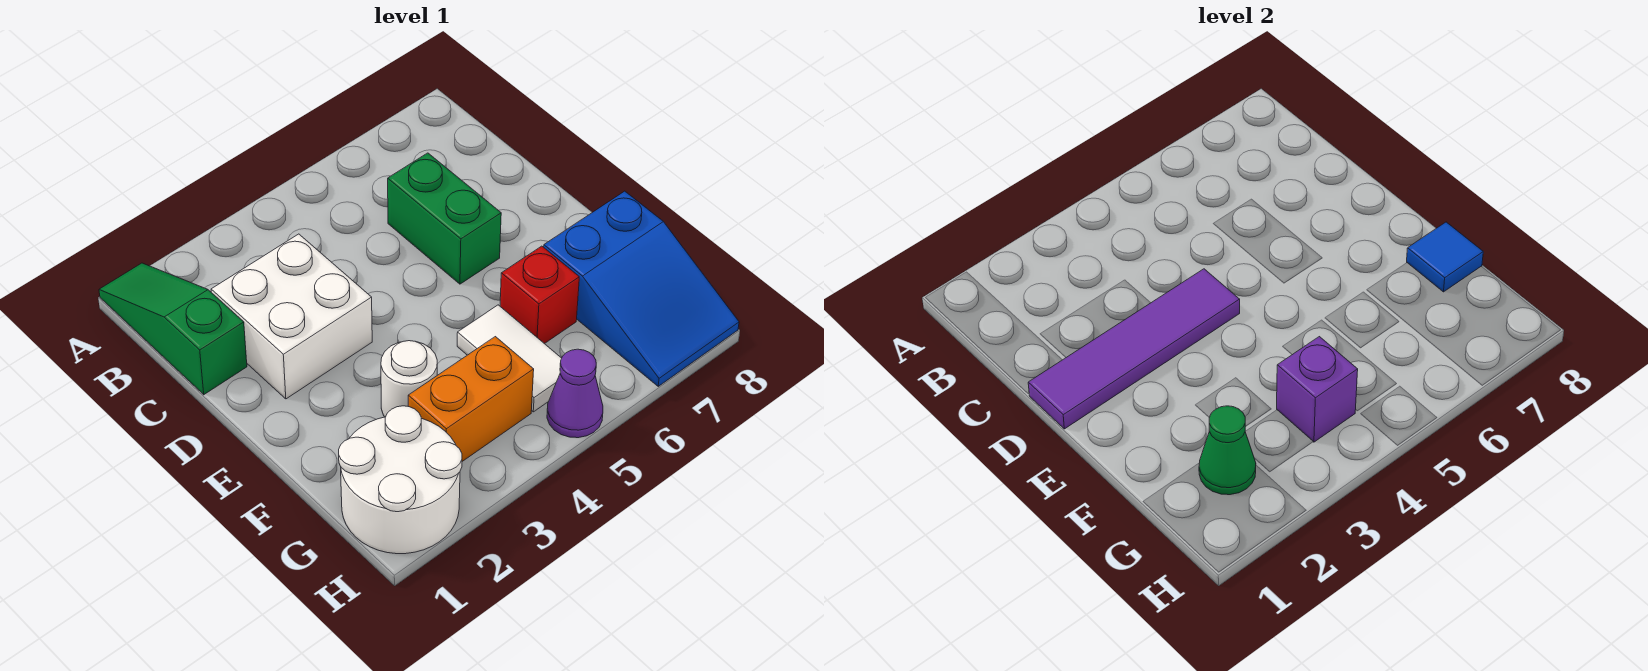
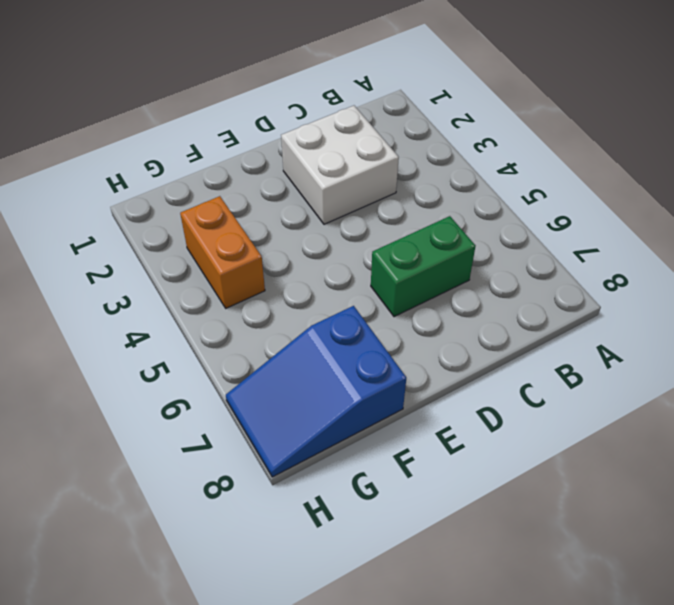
none -> green slope A1:C1 level 1 top C
none -> white round brick F3 level 1
none -> white tile F5:G5 level 1

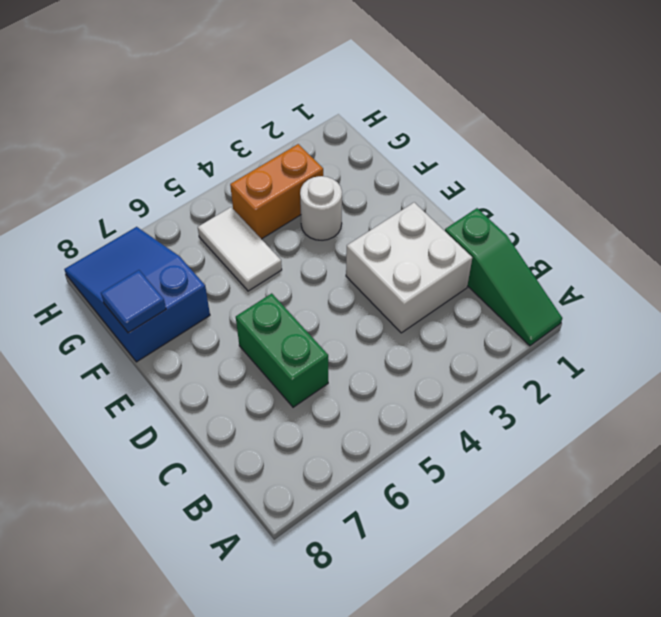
none -> red brick F6 level 1
none -> white round brick G1:H2 level 1
none -> purple cone H5 level 1

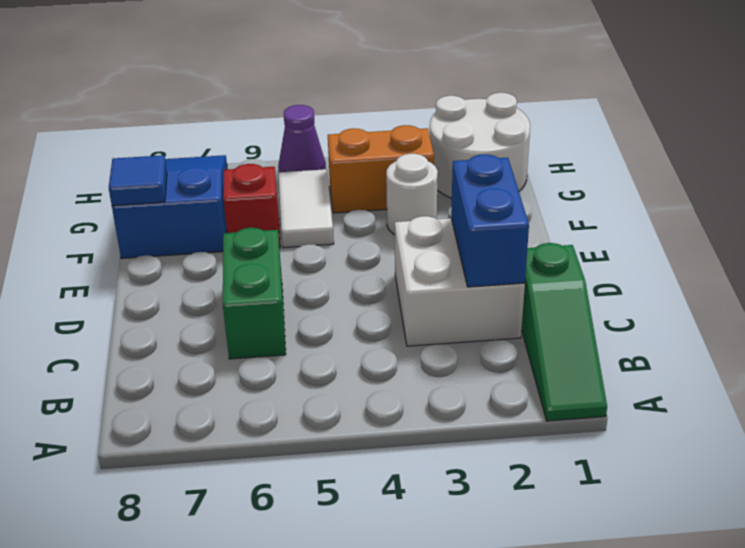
blue brick C2:D2 level 2 -> purple tile D1:D4 level 2
none -> green cone G2 level 2
none -> purple brick G4 level 2

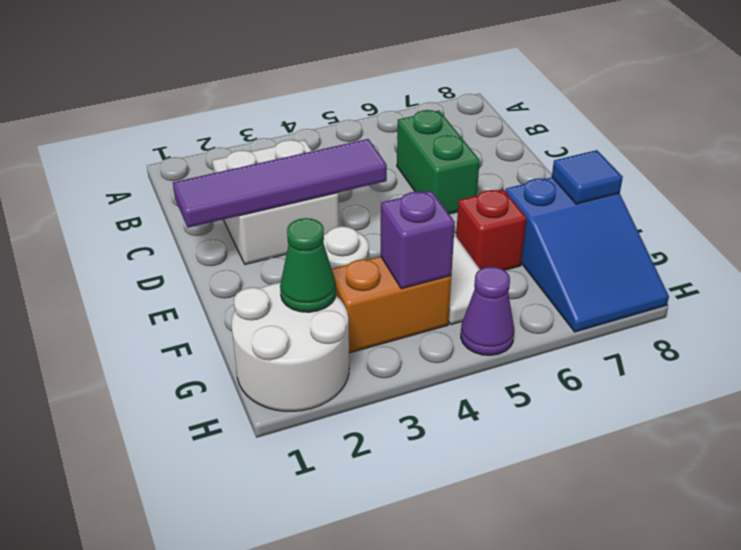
none -> green slope A1:C1 level 1 top C

